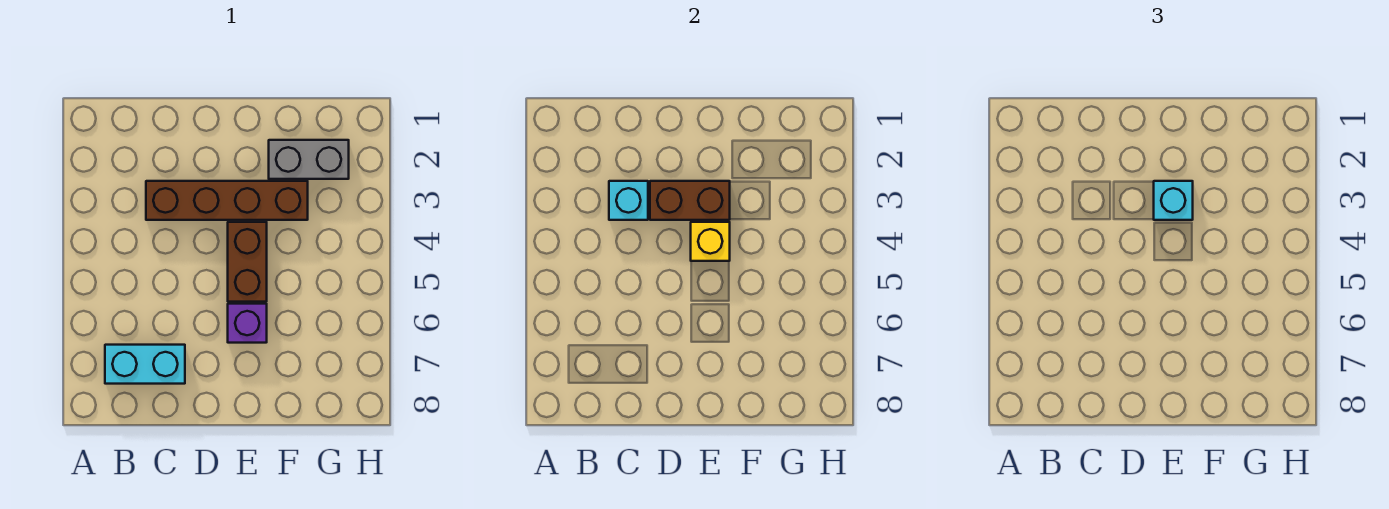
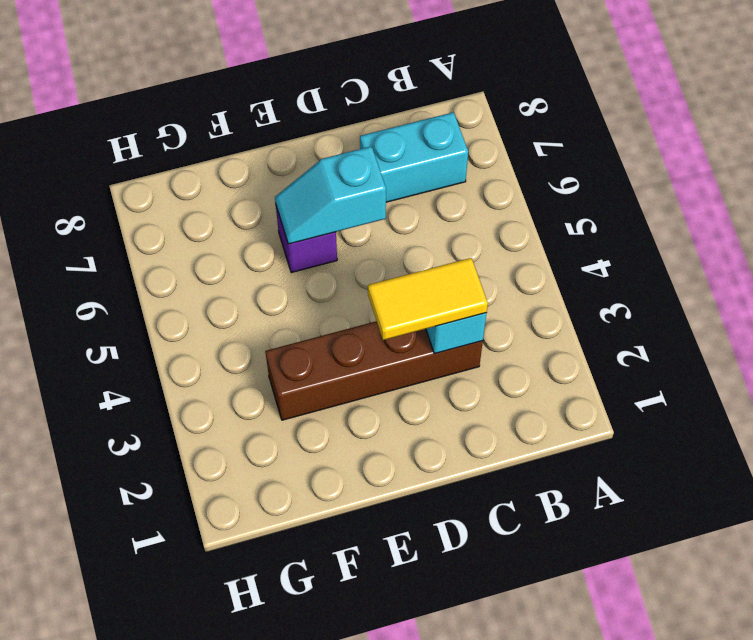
yellow tile C3:D3 level 3 -> none
cyan slope D6:E6 level 2 top D -> none
none -> brown brick E4:E5 level 1
none -> grey brick F2:G2 level 1

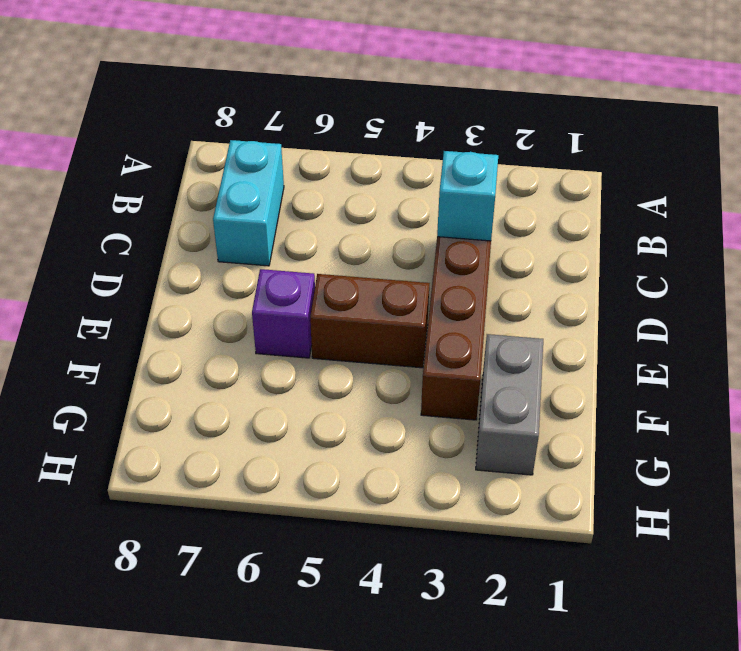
none -> brown brick D3:E3 level 2
none -> yellow brick E4 level 2

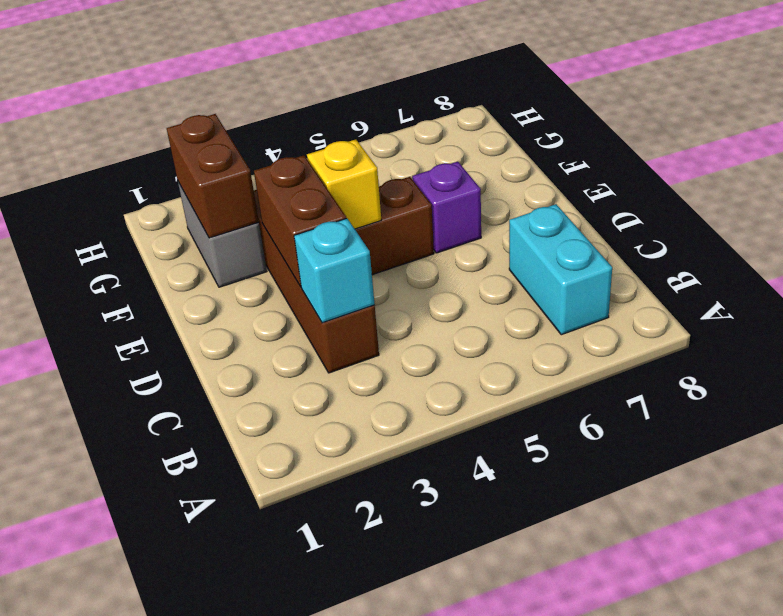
brown brick F2:G2 level 2 -> none
none -> cyan brick E3 level 3

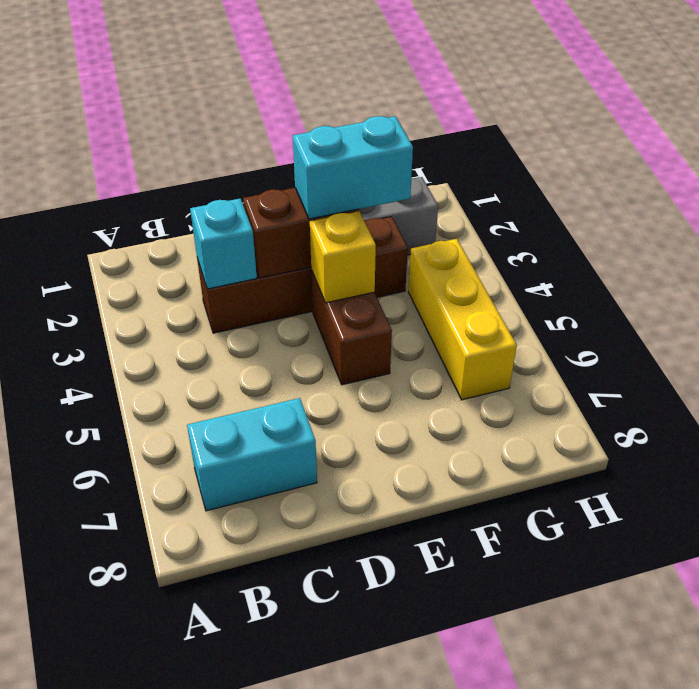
cyan brick E3:F3 level 3 -> cyan brick E3 level 3
yellow brick G4:G6 level 1 -> none
none -> purple brick E6 level 1

